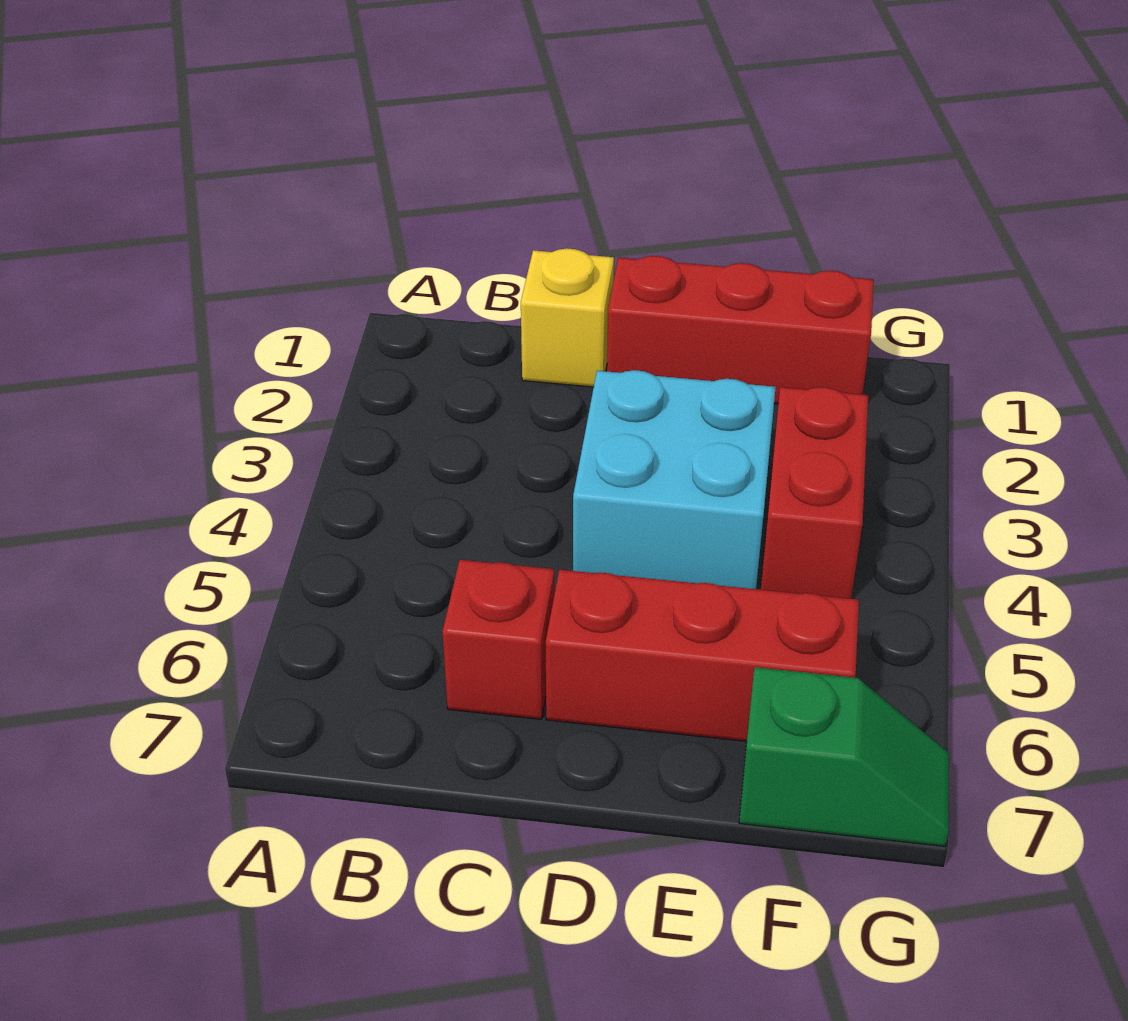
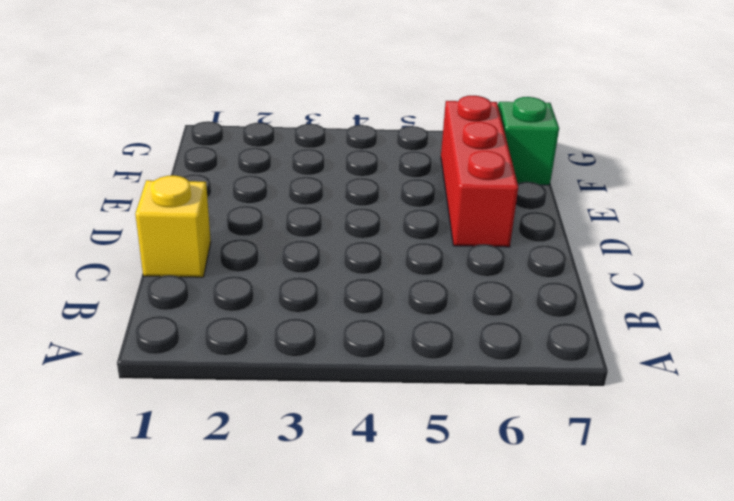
none -> red brick C6 level 1
none -> red brick D1:F1 level 1

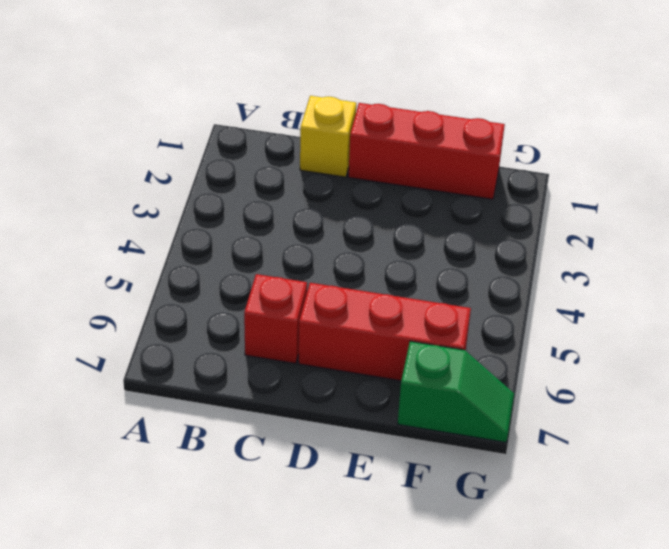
none -> cyan brick D3:E4 level 1
none -> red brick F3:F4 level 1

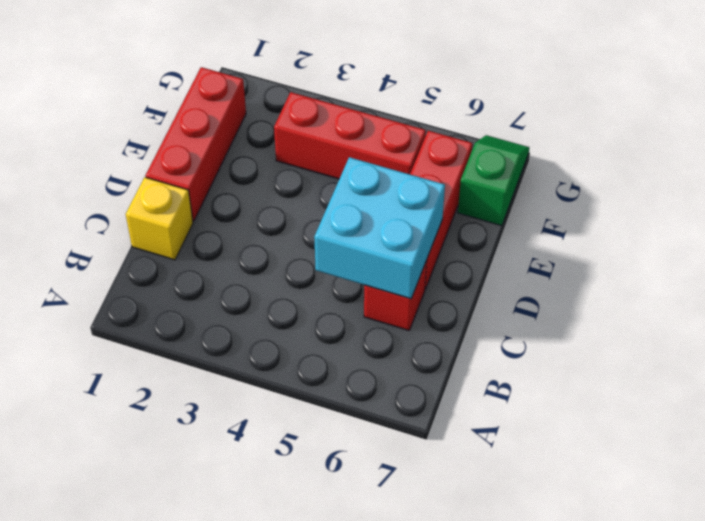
cyan brick C5:D6 level 2 -> cyan brick D3:E4 level 1
red brick F3:F5 level 1 -> red brick F3:F4 level 1

